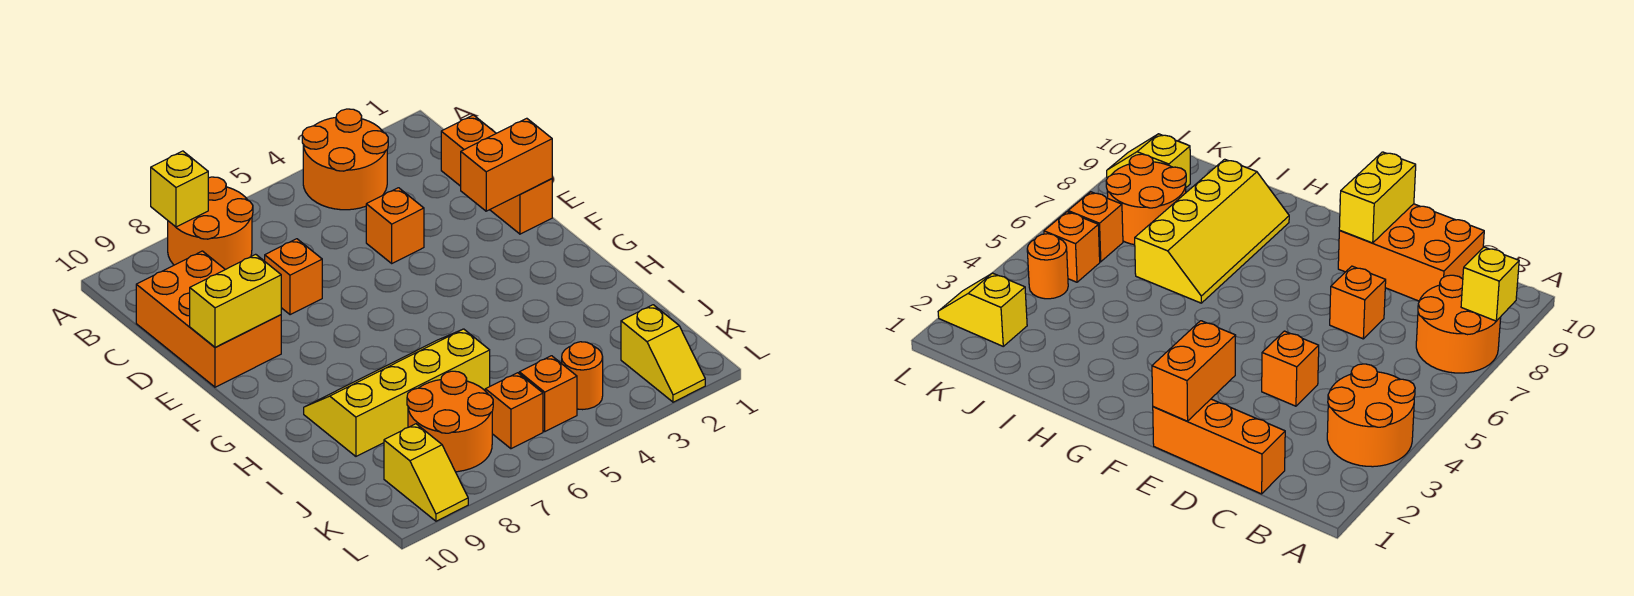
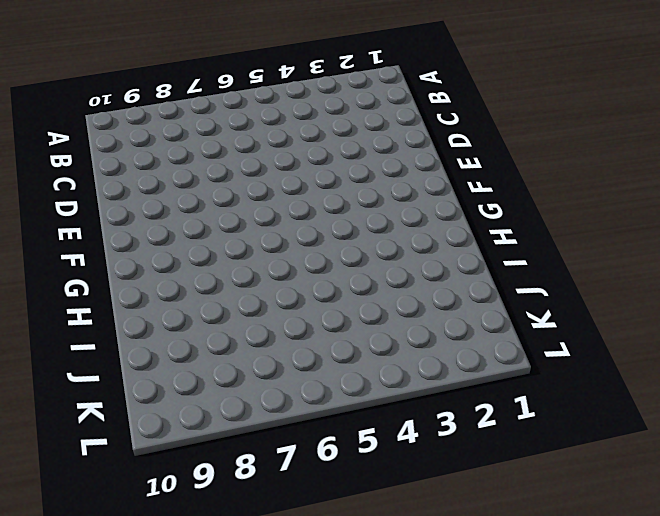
none -> orange round brick A3:B4 level 1
none -> orange round brick A7:B8 level 1
none -> orange brick C1:E1 level 1

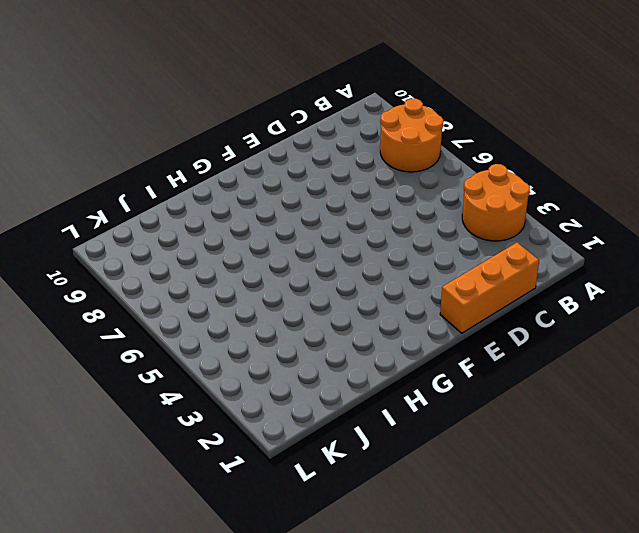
none -> orange brick C9:E10 level 1
none -> orange brick D4 level 1
none -> orange brick D7 level 1

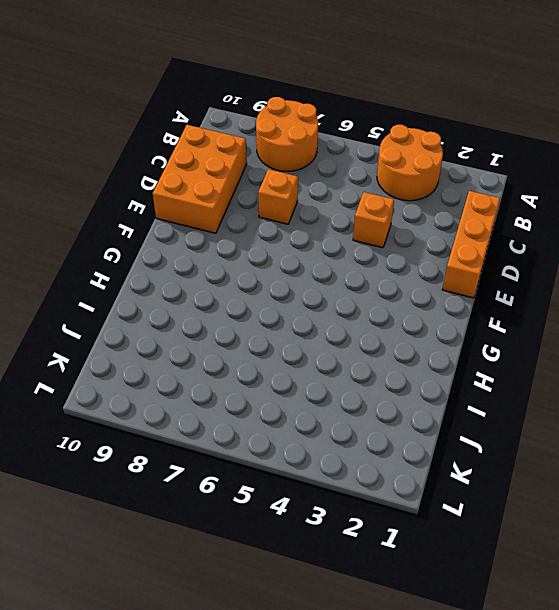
none -> yellow slope H6:I9 level 1 top I
none -> orange round brick J7:K8 level 1
none -> yellow slope K2:L2 level 1 top K

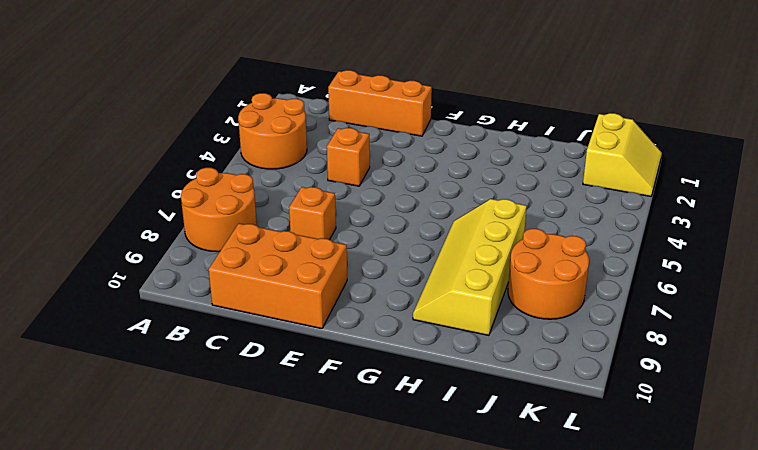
yellow slope K1:L2 level 1 top K -> yellow slope K2:L2 level 1 top K
none -> orange round brick K4 level 1
none -> orange brick K5 level 1
none -> orange brick K6 level 1

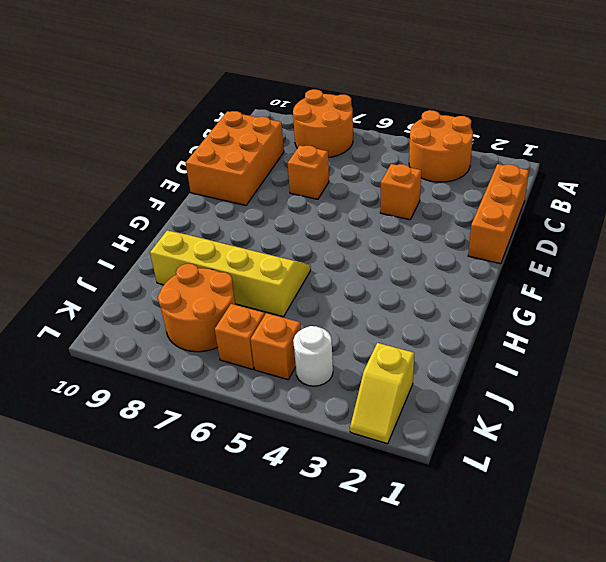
white round brick K4 level 1 -> orange round brick K4 level 1
none -> yellow slope K9:L9 level 1 top K
none -> yellow brick A8 level 2
none -> orange brick E1:E2 level 2

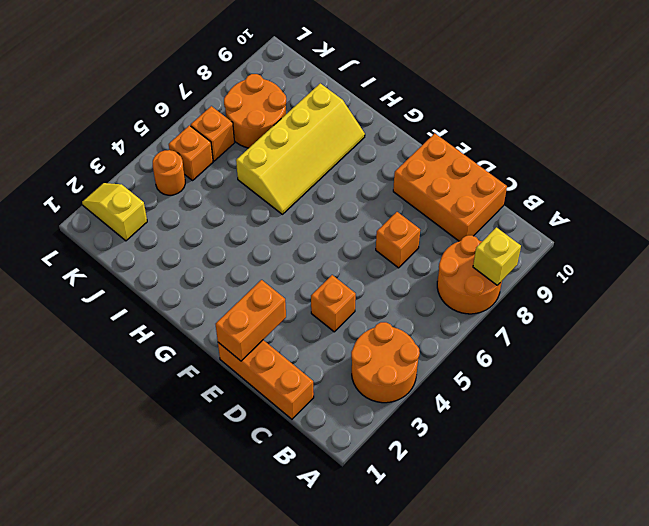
none -> yellow slope K9:L9 level 1 top K
none -> yellow brick E9:E10 level 2

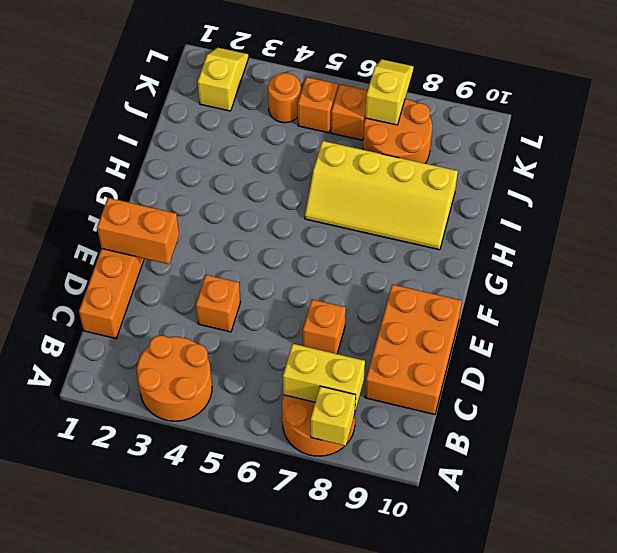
yellow brick B7:B8 level 2 -> yellow brick E9:E10 level 2
yellow slope K7:L7 level 2 top K -> yellow slope K9:L9 level 1 top K

